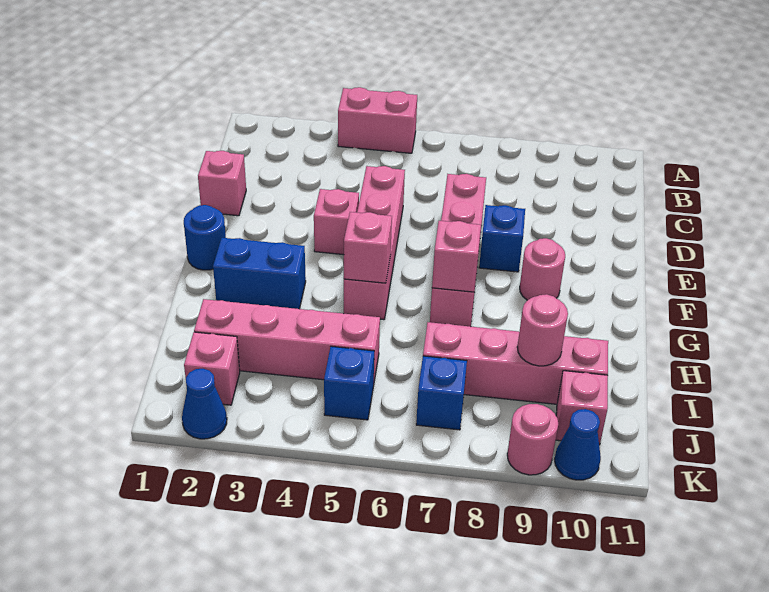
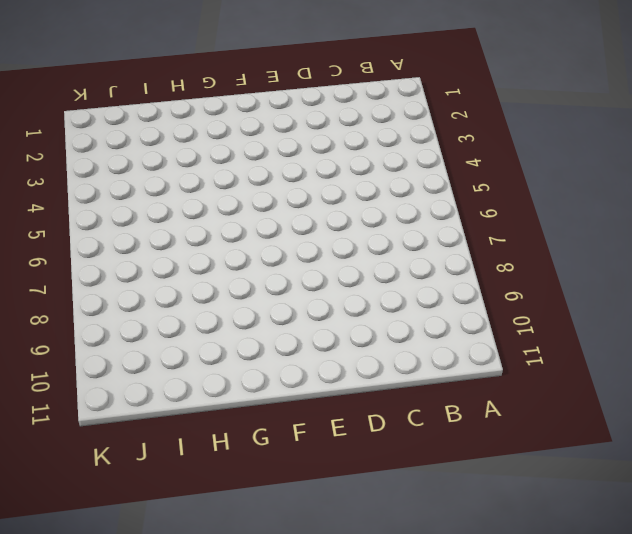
none -> pink brick A4:A5 level 1
none -> pink brick D1 level 1
none -> pink brick D5:G5 level 1

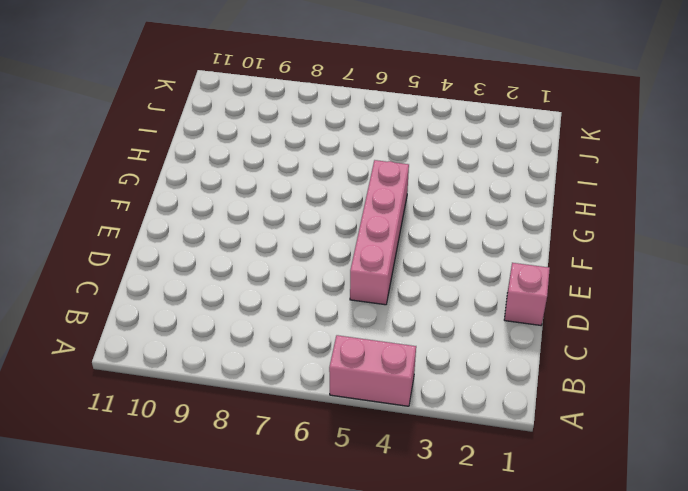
none -> pink brick D7:G7 level 1
none -> pink brick E4 level 1
none -> blue brick E8 level 1

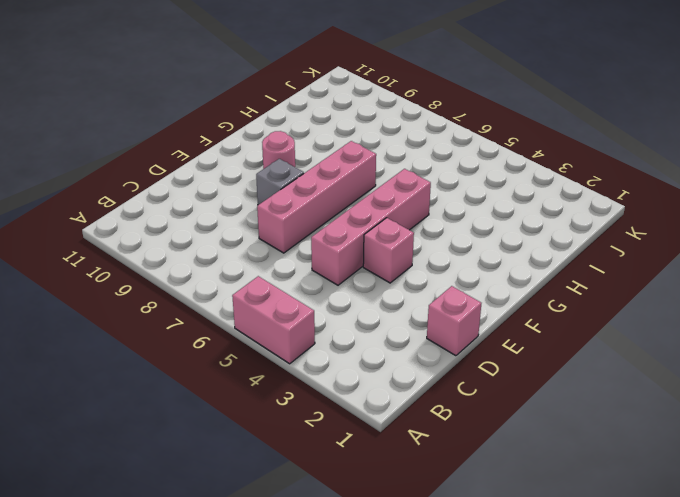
grey brick E8 level 1 -> blue brick E8 level 1
none -> blue round brick F1 level 1
none -> blue brick G2:G3 level 1
none -> pink brick I2:I5 level 1

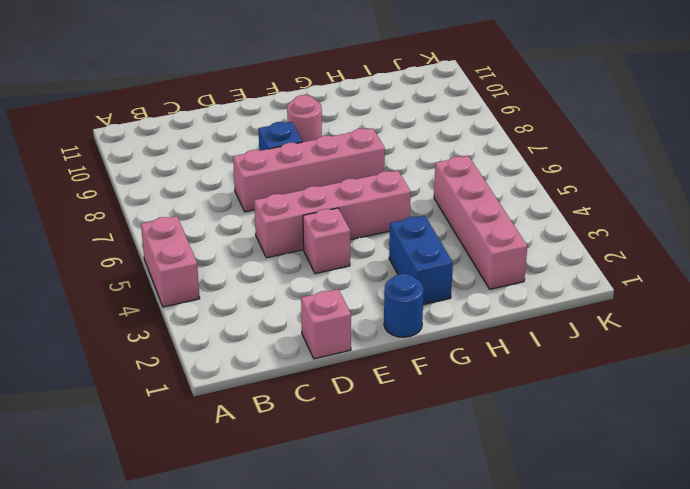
none -> pink brick I7:I10 level 1
none -> pink brick J2 level 1
none -> blue brick J5 level 1

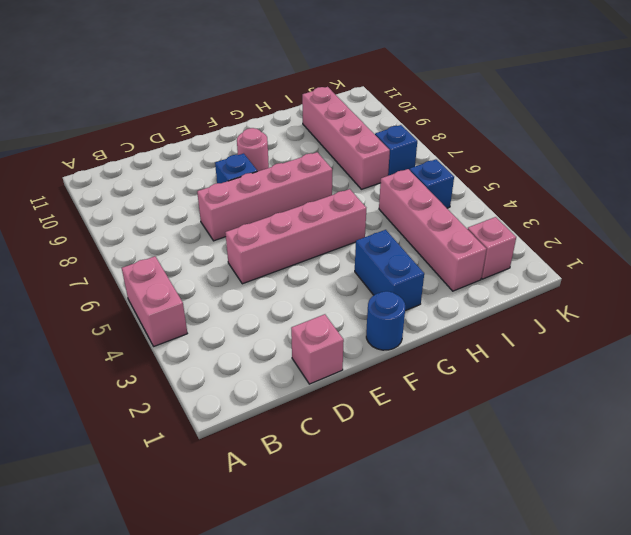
none -> pink brick E4 level 1
none -> pink brick J10 level 1
none -> blue cone K2 level 1

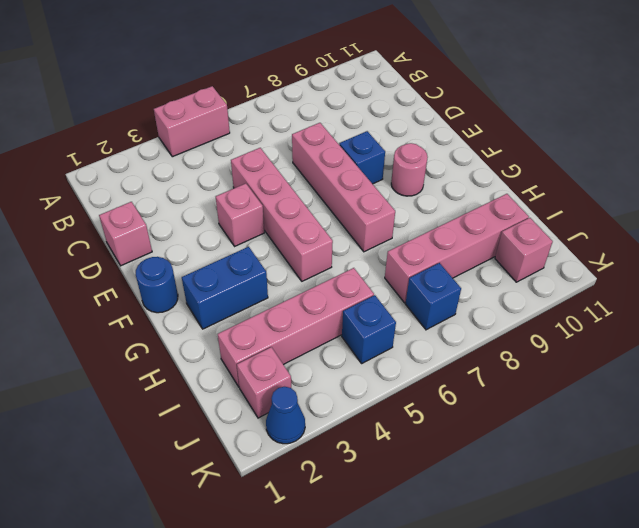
none -> pink round brick K9 level 1
none -> blue cone K10 level 1
none -> pink brick G5 level 2

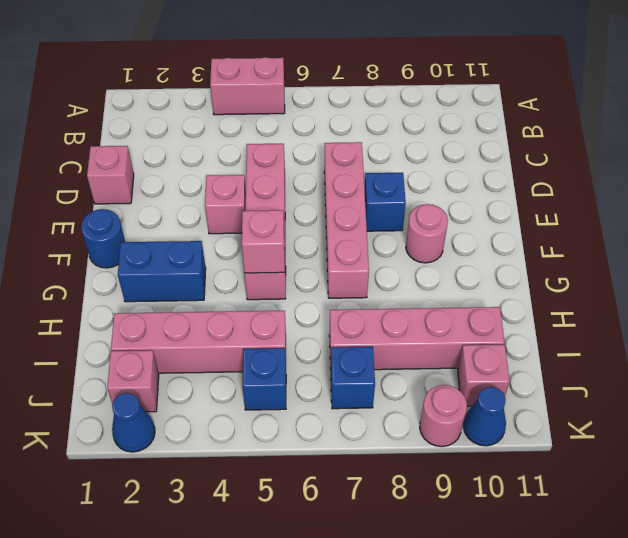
none -> pink brick G7 level 2
none -> pink round brick I9 level 2

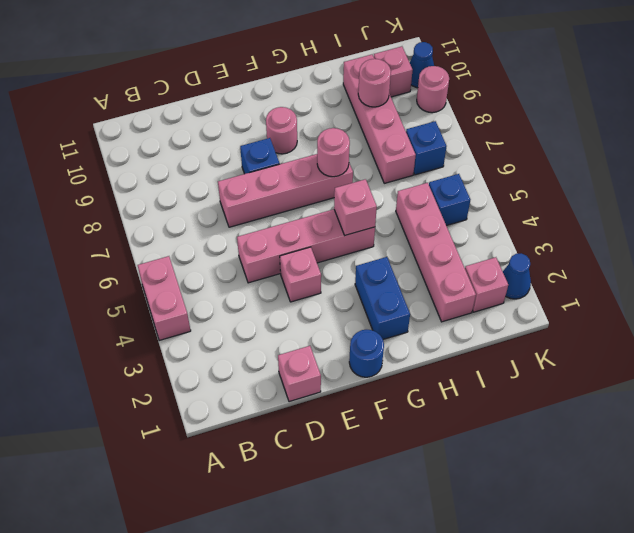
pink round brick G7 level 2 -> pink brick G7 level 2

